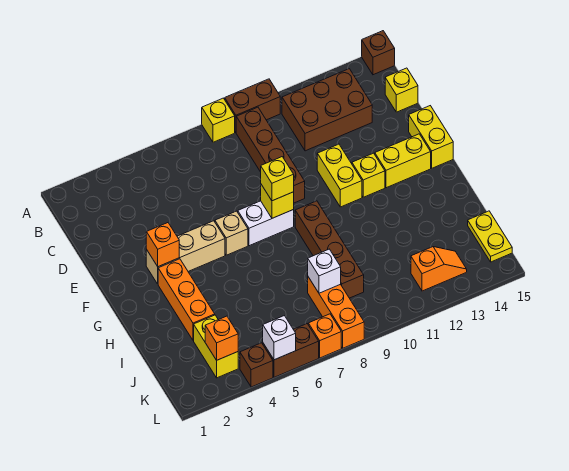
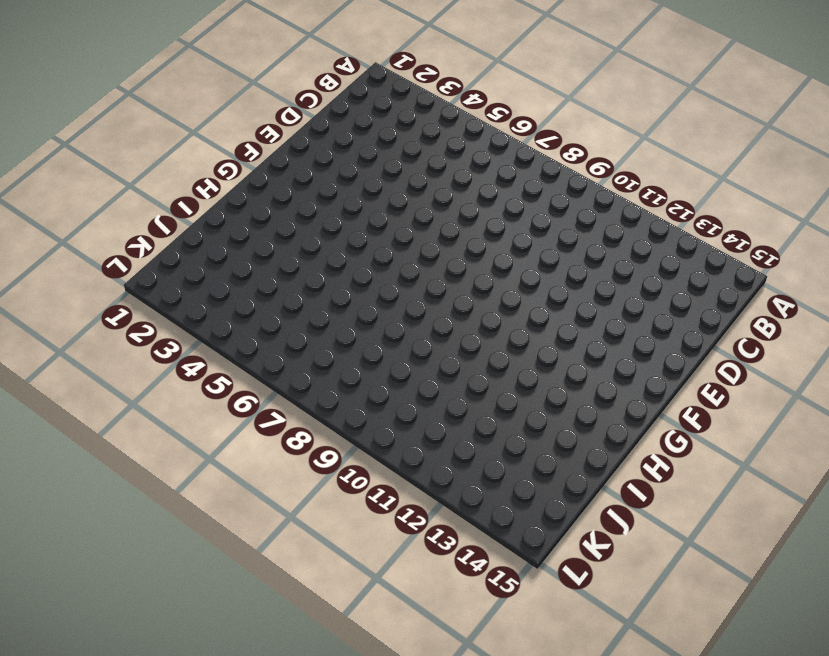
none -> yellow brick A8 level 1
none -> brown brick A9:A10 level 1
none -> brown brick A15 level 1

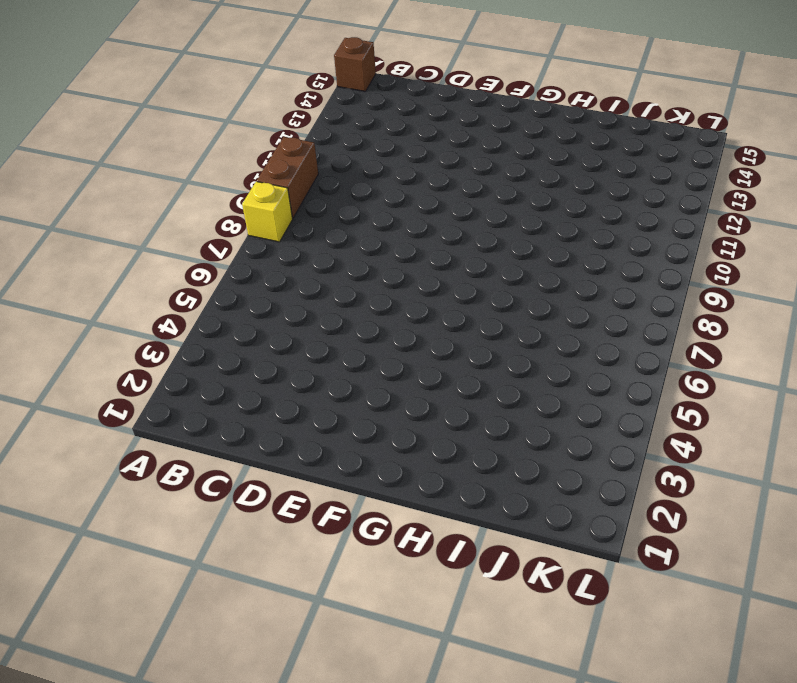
none -> brown brick B9:E9 level 1
none -> brown brick B11:C13 level 1
none -> yellow brick C15 level 1

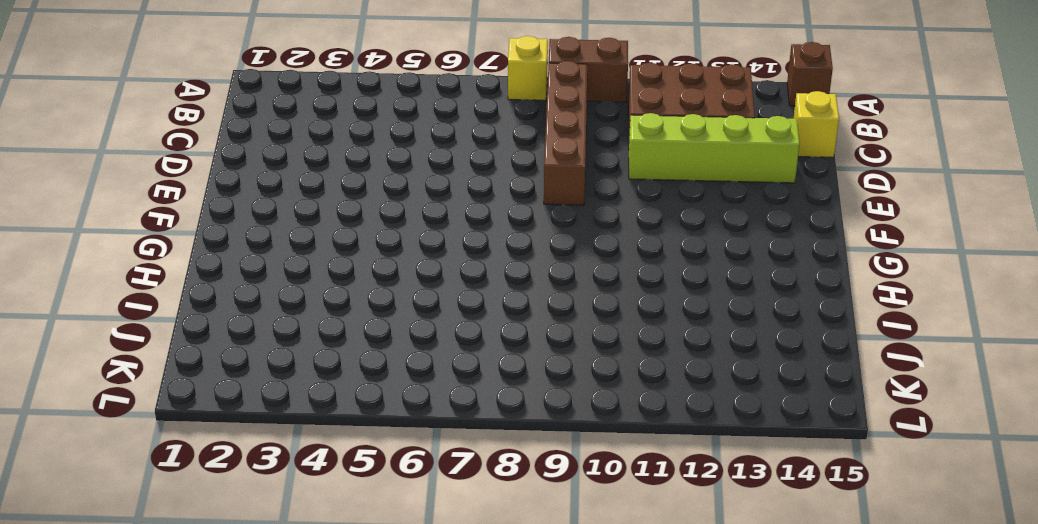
lime brick D11:D14 level 1 -> none
none -> yellow brick E11:F11 level 1
none -> yellow brick E15:F15 level 1
none -> tan brick F3:F5 level 1

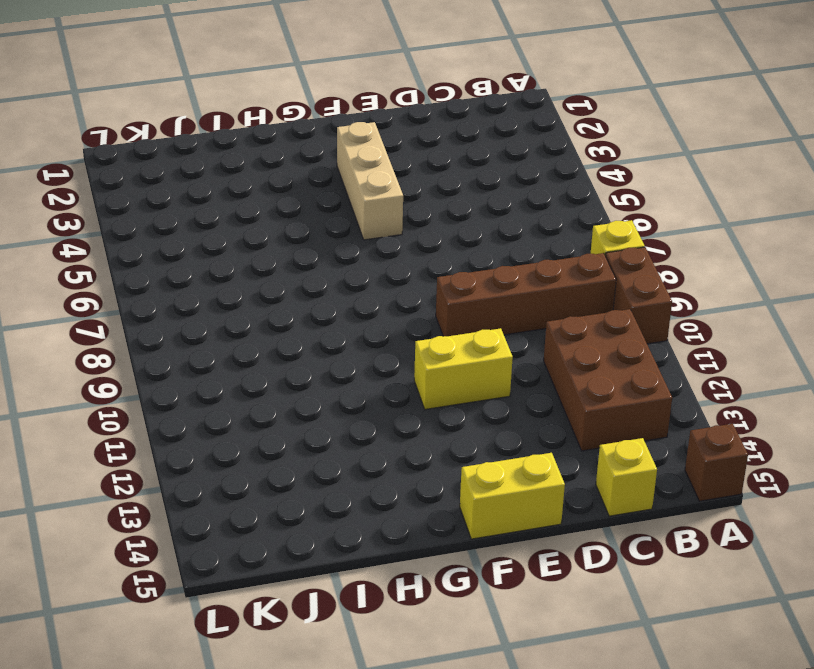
none -> tan brick F6 level 1
none -> white brick F7:F8 level 1
none -> yellow brick F12 level 1

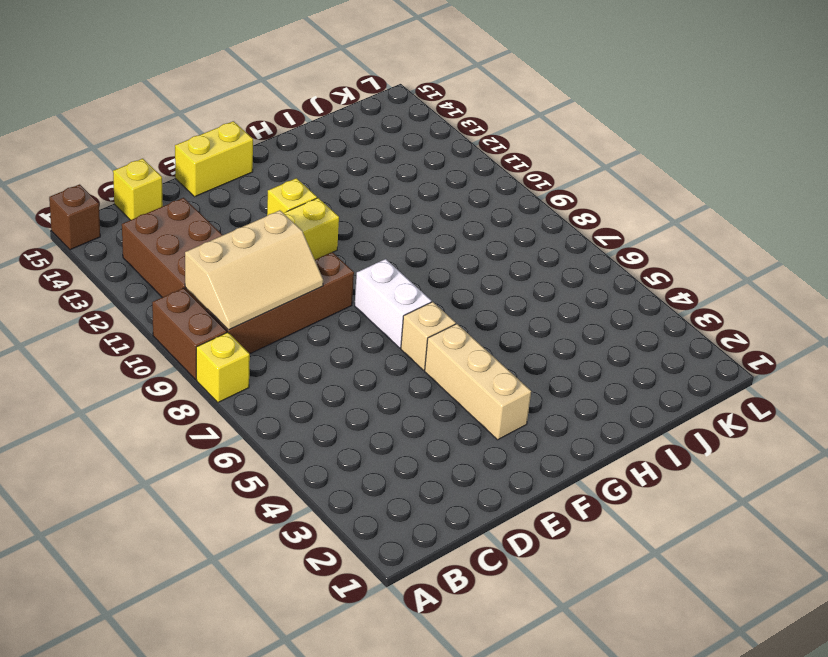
tan slope B9:D10 level 2 top 10 -> none
none -> yellow brick F13:F14 level 1
none -> orange brick G3:I3 level 1
none -> brown brick G9:J9 level 1

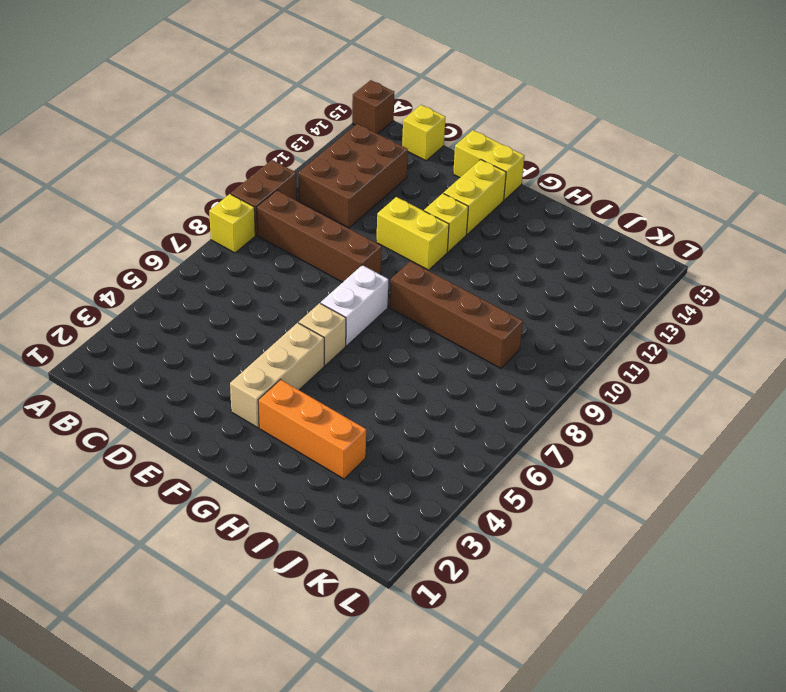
none -> yellow brick J3:K3 level 1
none -> orange brick J8:L8 level 1
none -> yellow plate J15:K15 level 1

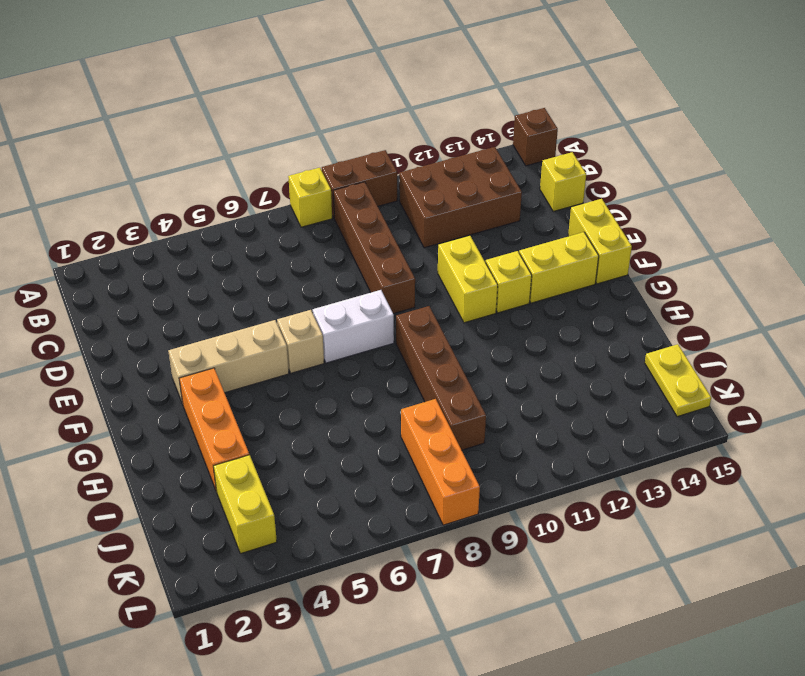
none -> orange slope K12:K13 level 1 top 12
none -> brown brick L4 level 1
none -> brown brick L5:L6 level 1

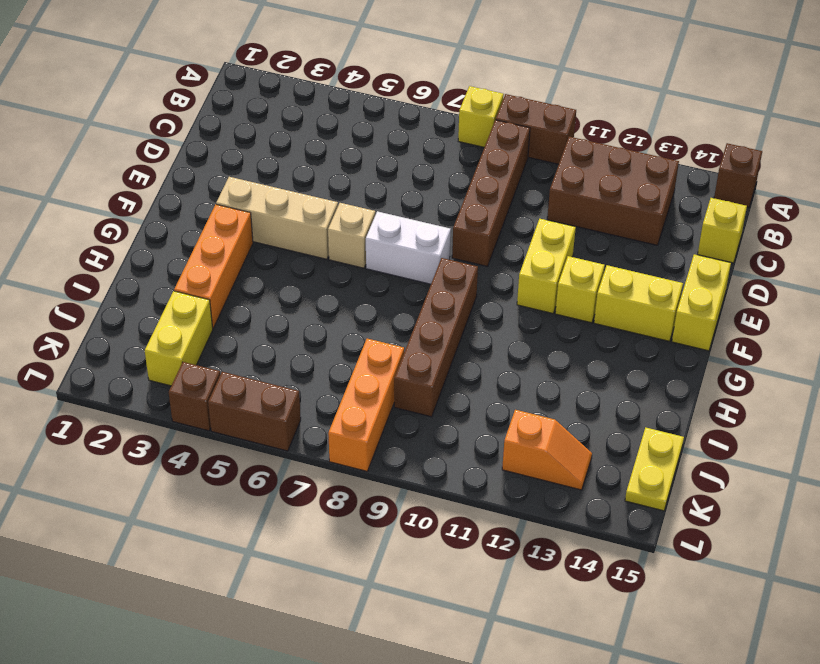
none -> orange brick L7 level 1
none -> orange brick F3 level 2
none -> yellow brick F8 level 2

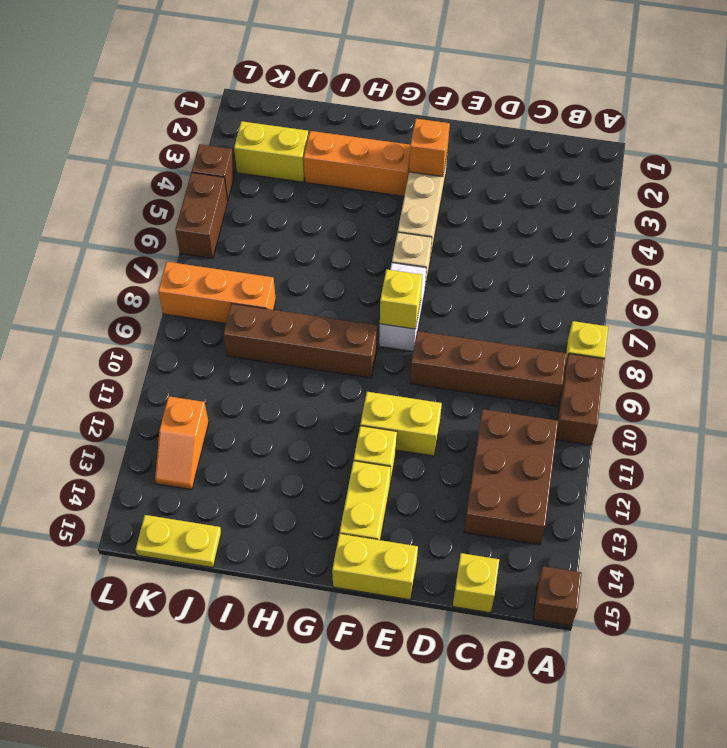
none -> orange brick L7 level 1
none -> white brick J8 level 2
none -> orange brick K3 level 2

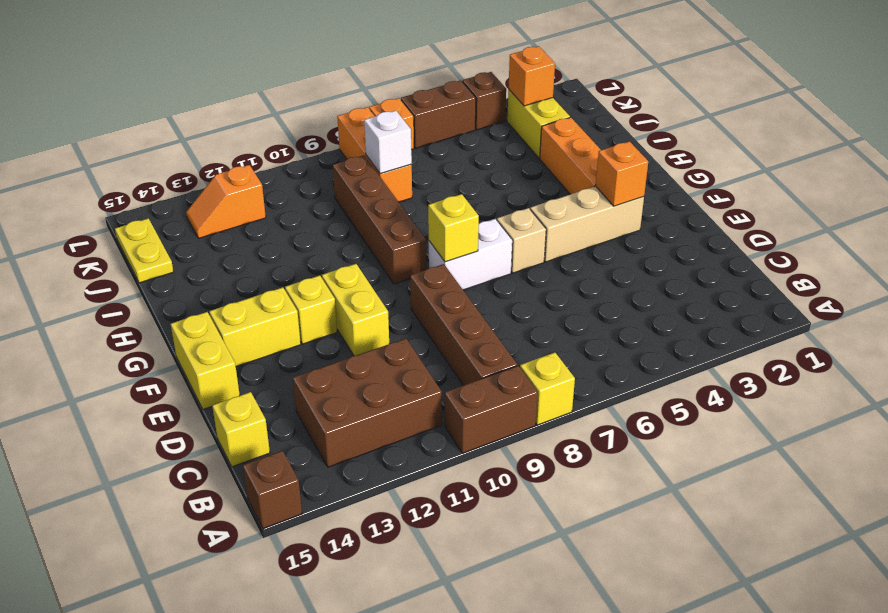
none -> white brick L5 level 2
none -> yellow brick F8 level 3

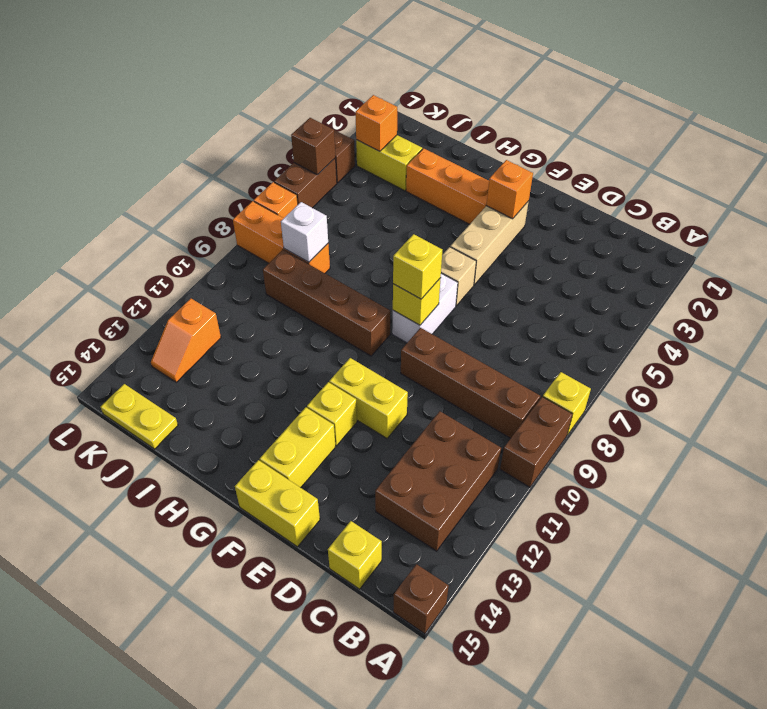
brown brick L5 level 2 -> white brick L5 level 2

